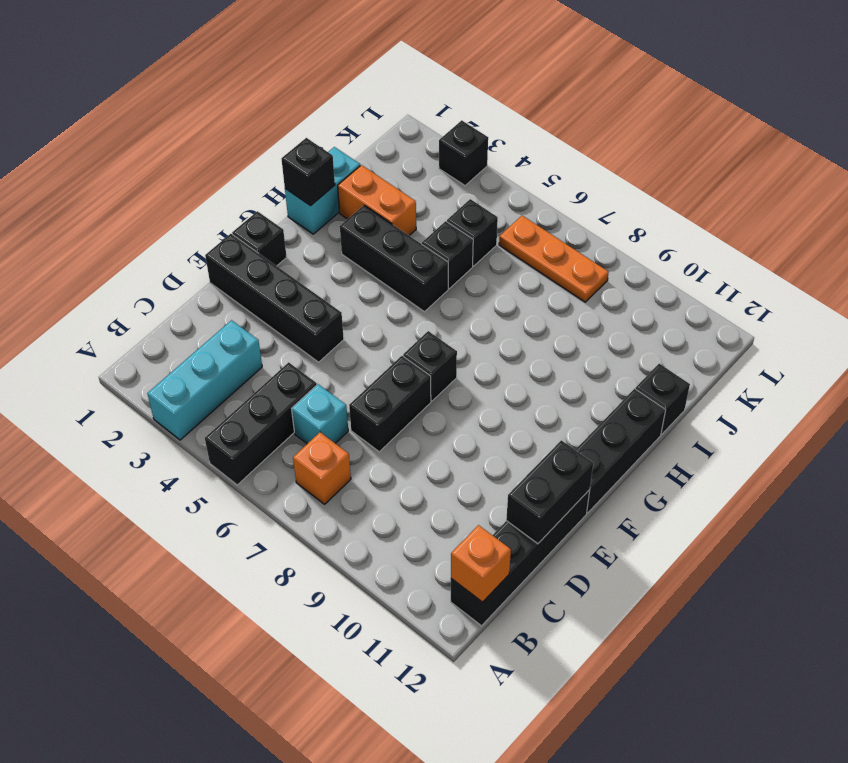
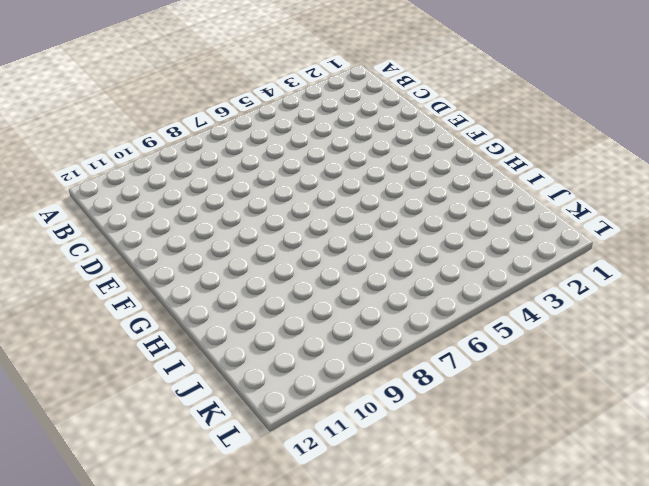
none -> cyan brick A3:C3 level 1
none -> black brick A5:C5 level 1
none -> orange brick B7 level 1

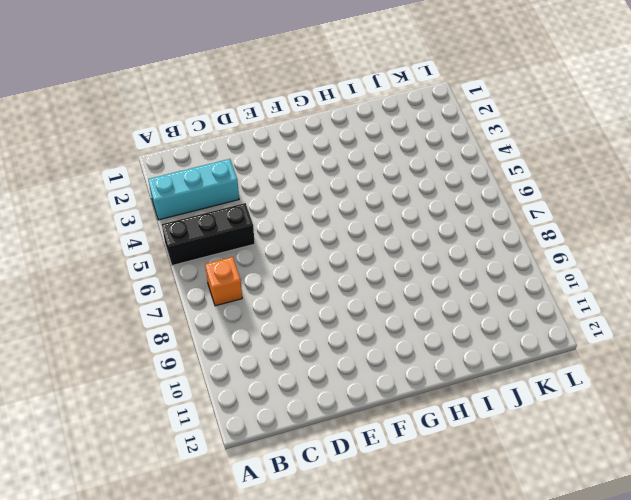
none -> black brick B12:E12 level 1
none -> cyan brick C6 level 1
none -> black brick D7:E7 level 1

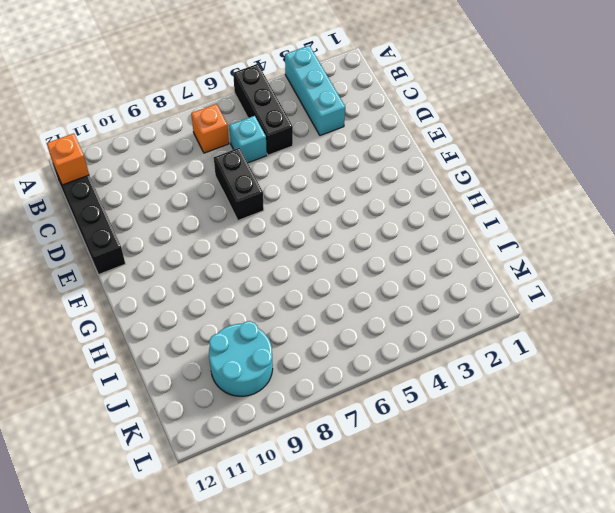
cyan round brick J9:K10 level 1 -> none
none -> black brick E1:E4 level 1
none -> black brick F1 level 1
none -> black brick F7 level 1

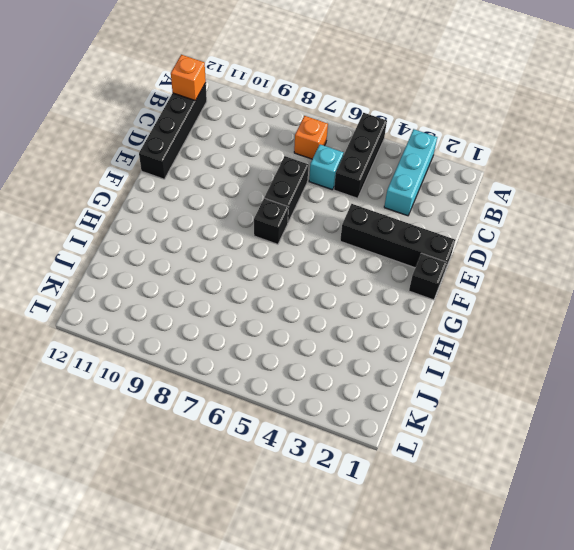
none -> black brick F12:H12 level 1
none -> cyan brick H1:I1 level 1
none -> black brick H3:H5 level 1

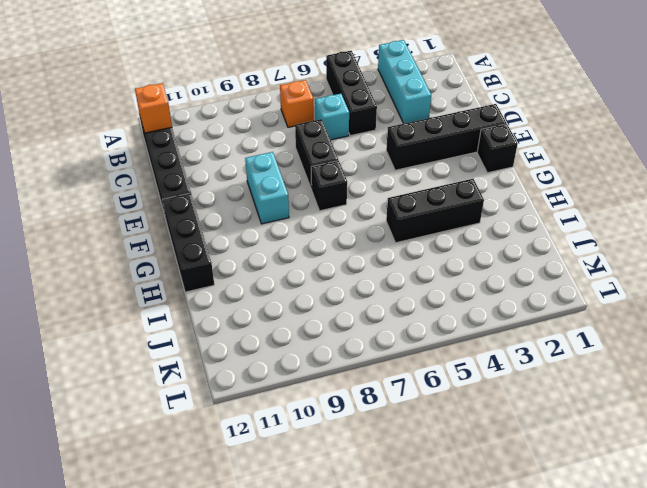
cyan brick E9:F9 level 1 -> cyan brick H1:I1 level 1
none -> orange brick I2:I3 level 1
none -> black brick I5 level 1
none -> black brick I12 level 1

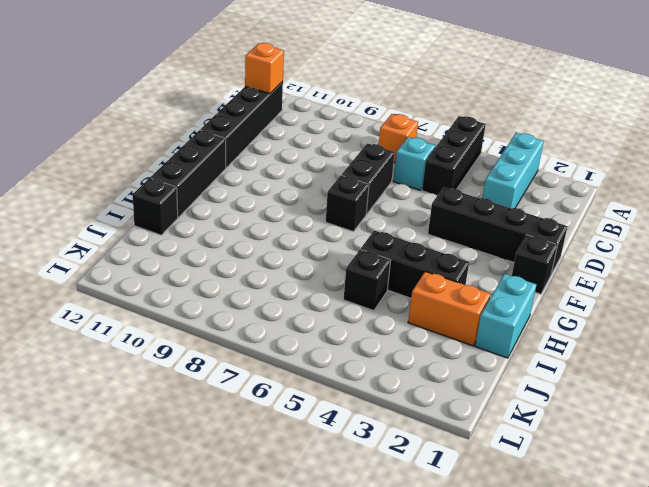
none -> black brick J5 level 1
none -> orange plate K6:K8 level 1
none -> black brick L3 level 1

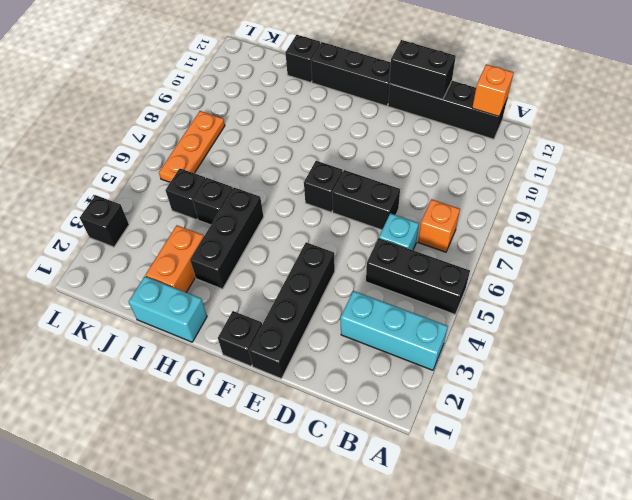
none -> black brick H1 level 2

